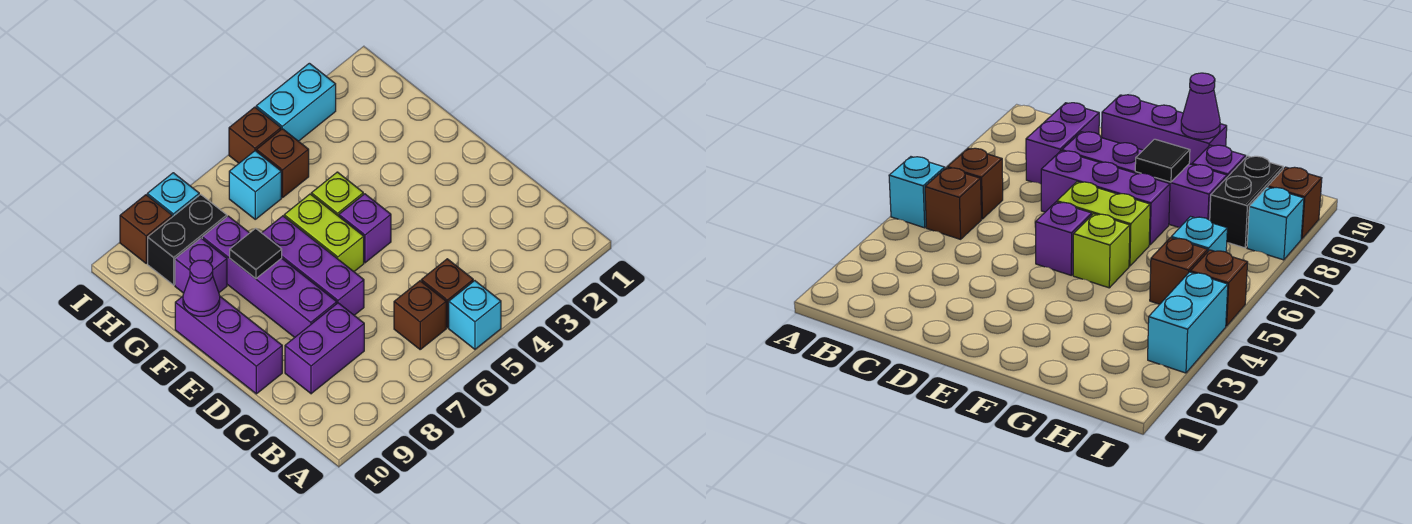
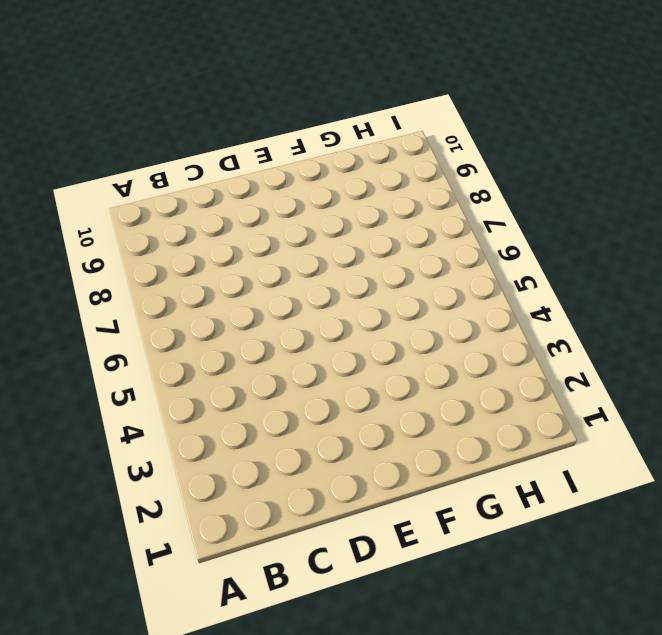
none -> cyan brick A5 level 1
none -> brown brick B5 level 1
none -> brown brick B6 level 1

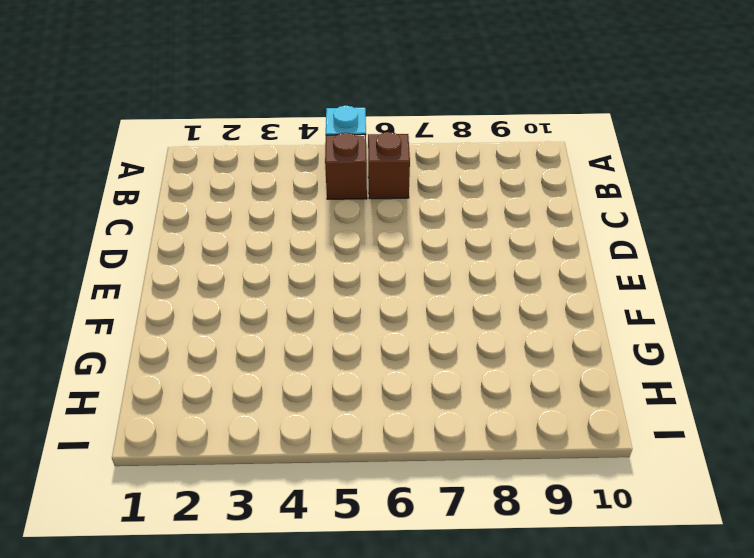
none -> purple brick C8:C9 level 1
none -> purple brick D7:F7 level 1
none -> purple brick D8:G8 level 1

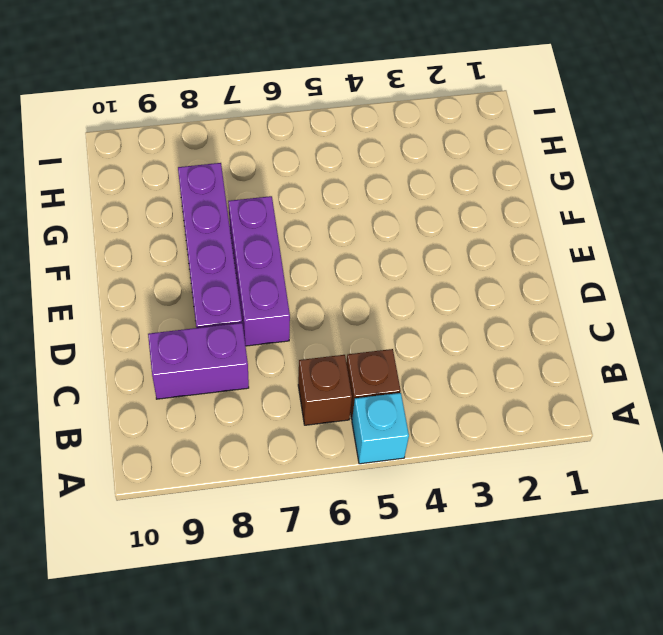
none -> purple brick D10:F10 level 1
none -> purple brick E5 level 1
none -> lime brick E6:F6 level 1

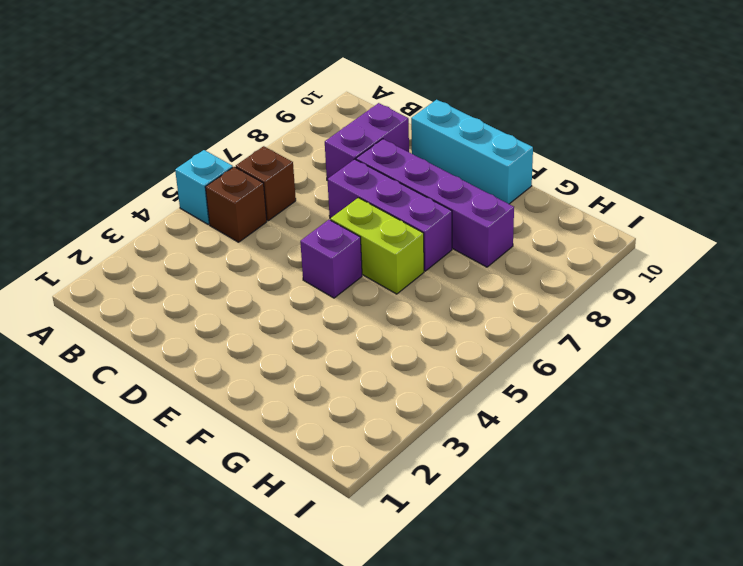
cyan brick D10:F10 level 1 -> purple brick D10:F10 level 1
none -> lime brick F5 level 1
none -> purple brick G9 level 1
none -> brown brick H5 level 1

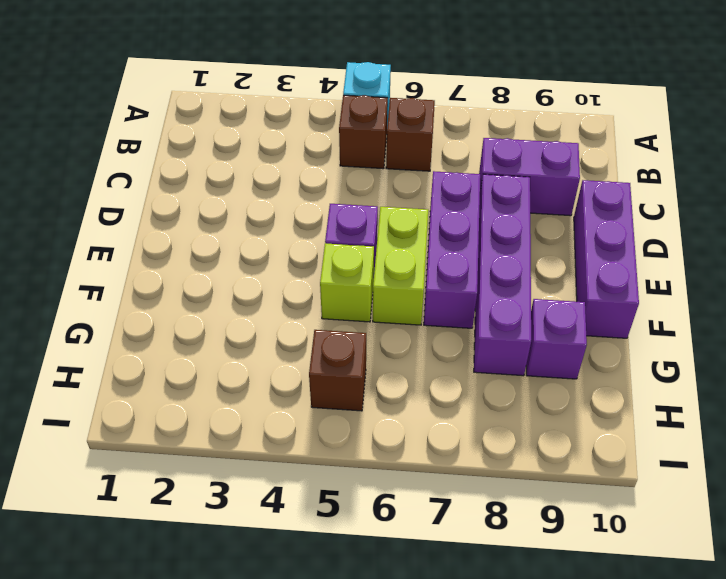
none -> cyan brick H6 level 1
none -> black brick H8:H9 level 1
none -> cyan brick I3:I4 level 1

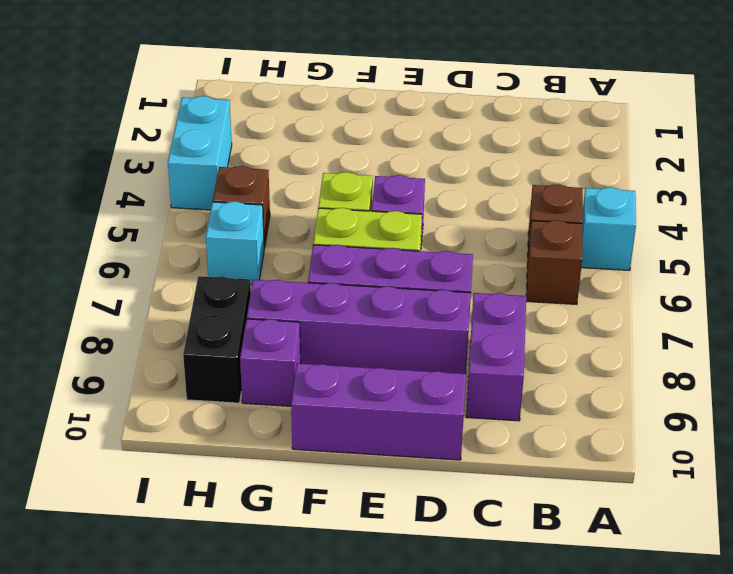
none -> brown brick I5 level 1
none -> cyan brick I8 level 1
none -> brown brick I9 level 1

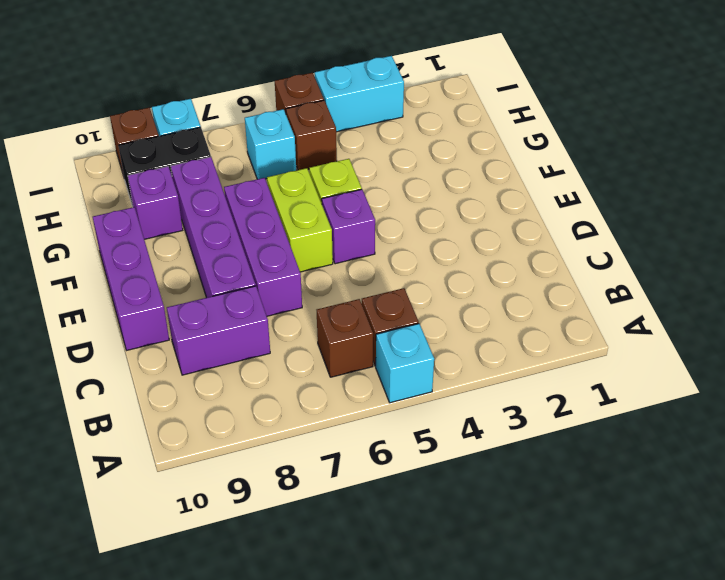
none -> black tile F8 level 2
none -> purple cone F10 level 2

